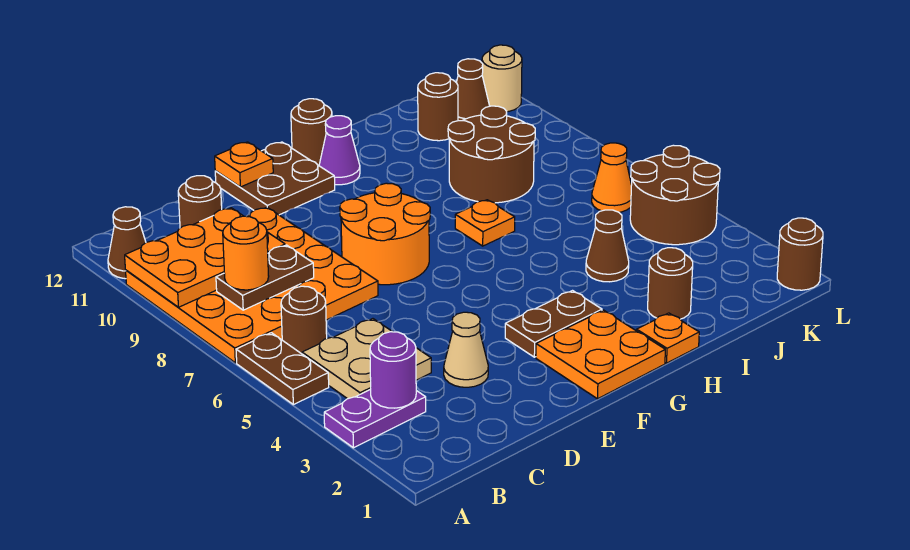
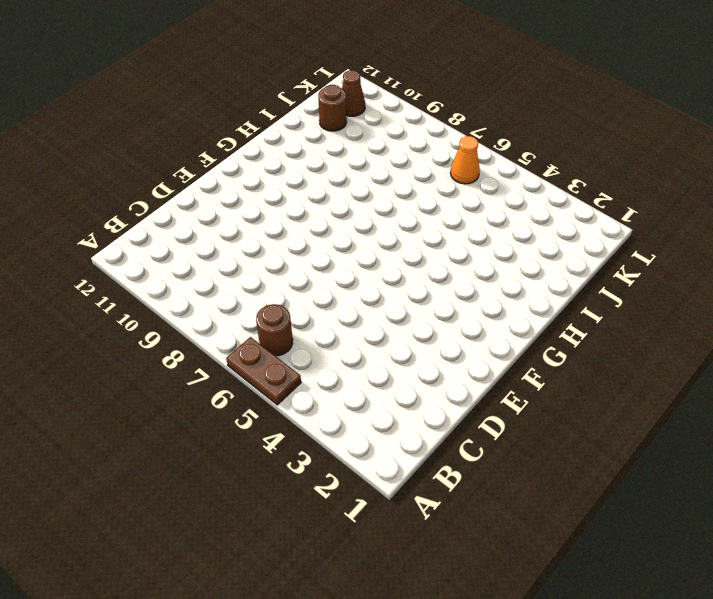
none -> purple plate A3:B3 level 1
none -> orange plate A7:D10 level 1
none -> brown cone A11 level 1
none -> tan plate B4:C5 level 1

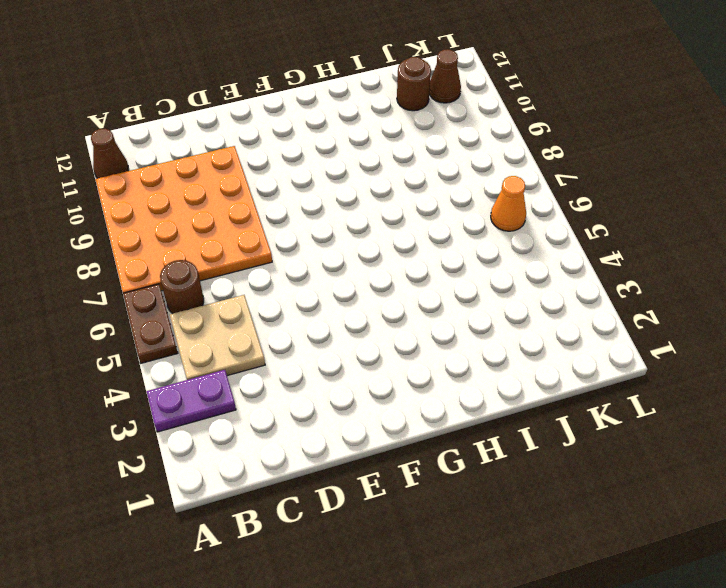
none -> brown round brick C11 level 1
none -> tan cone D3 level 1
none -> orange round brick E7:F8 level 1
none -> brown plate E11:F12 level 1

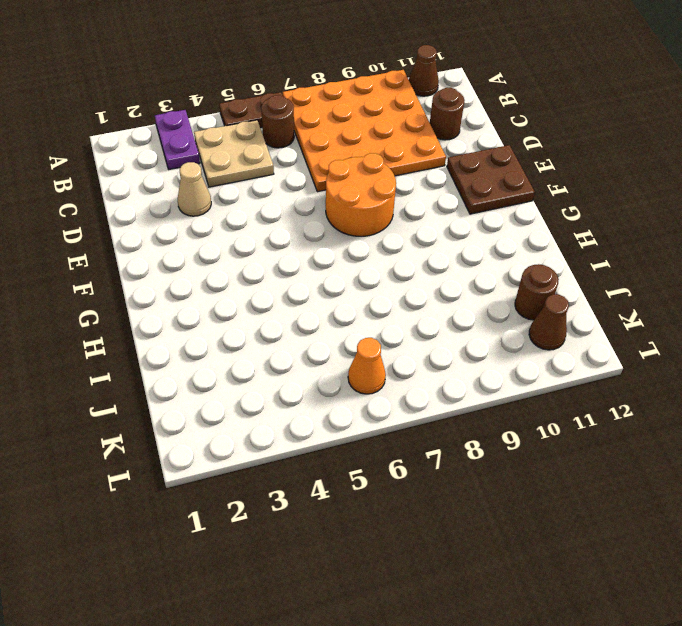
none -> orange plate F1:G2 level 1
none -> brown plate F3:G3 level 1
none -> purple cone G11 level 1
none -> brown round brick G12 level 1

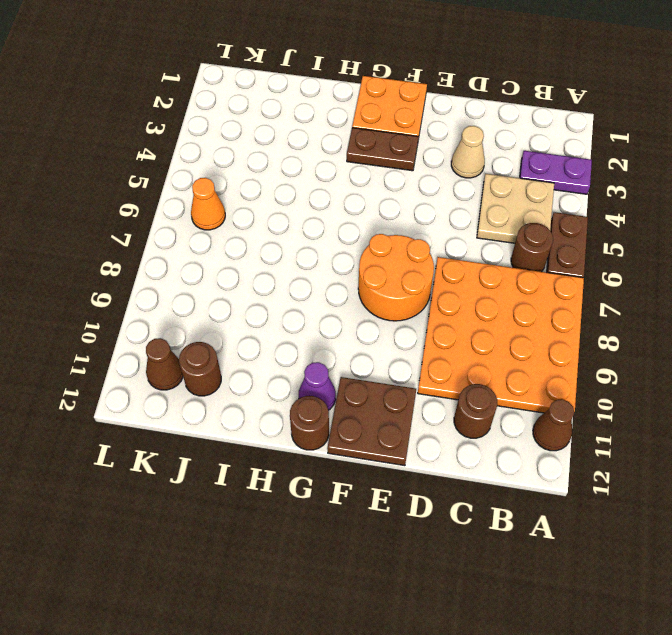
none -> orange plate H1 level 1
none -> orange plate H7 level 1
none -> brown round brick I2 level 1
none -> brown cone I4 level 1

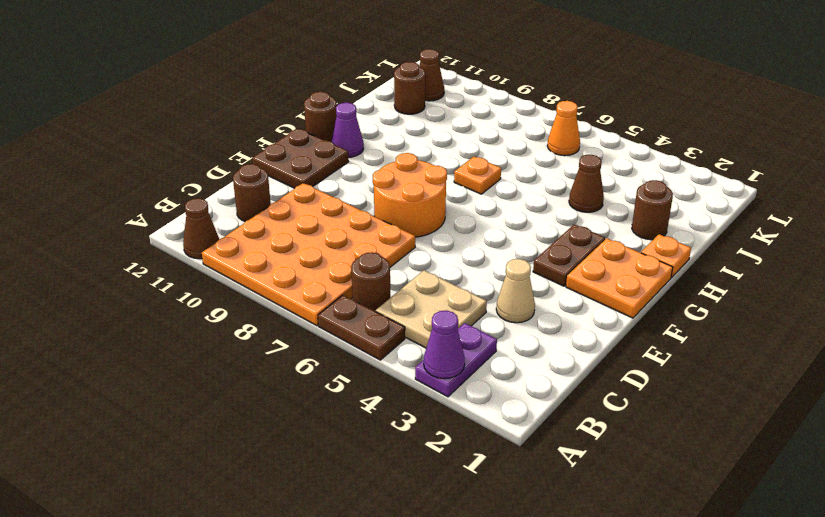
purple cone A3 level 2 -> none
none -> brown round brick I8:J9 level 1
none -> brown round brick K4:L5 level 1
none -> brown round brick L1 level 1
none -> tan round brick L11 level 1

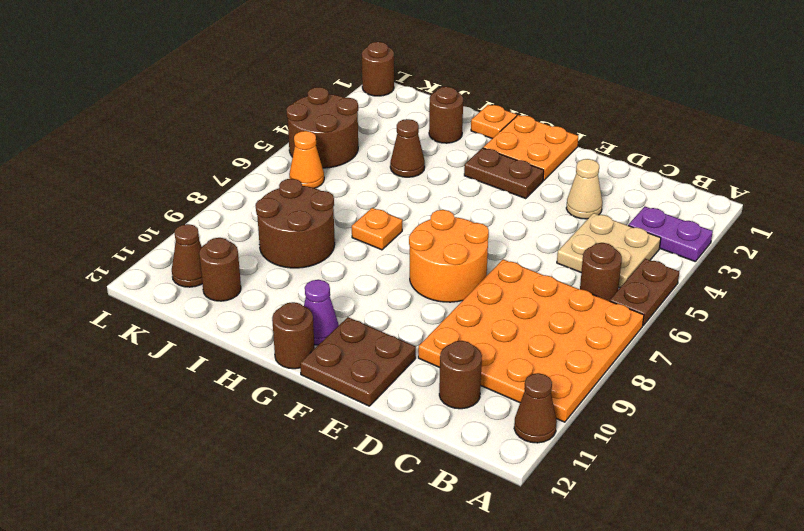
none -> tan round brick L11 level 1
none -> orange plate A9:C10 level 2
none -> purple round brick B3 level 2
none -> brown plate B8:C8 level 2

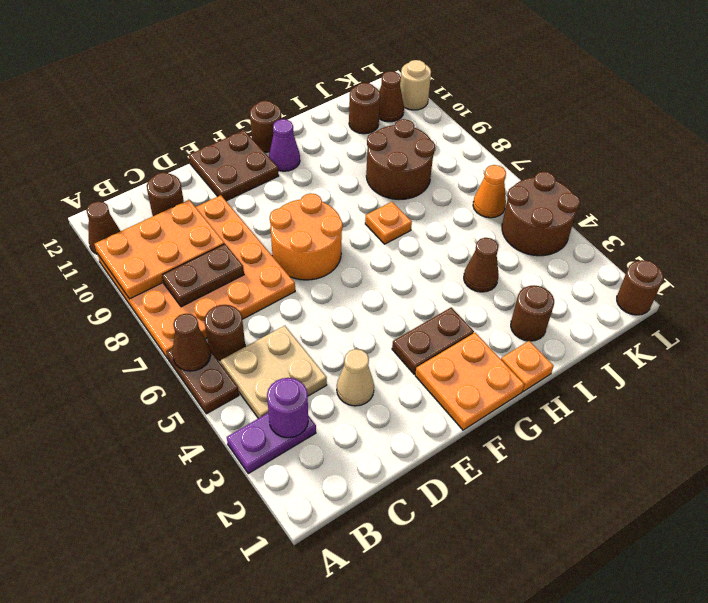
brown cone A6 level 2 -> none
none -> orange plate E12 level 2
none -> orange round brick B8 level 3

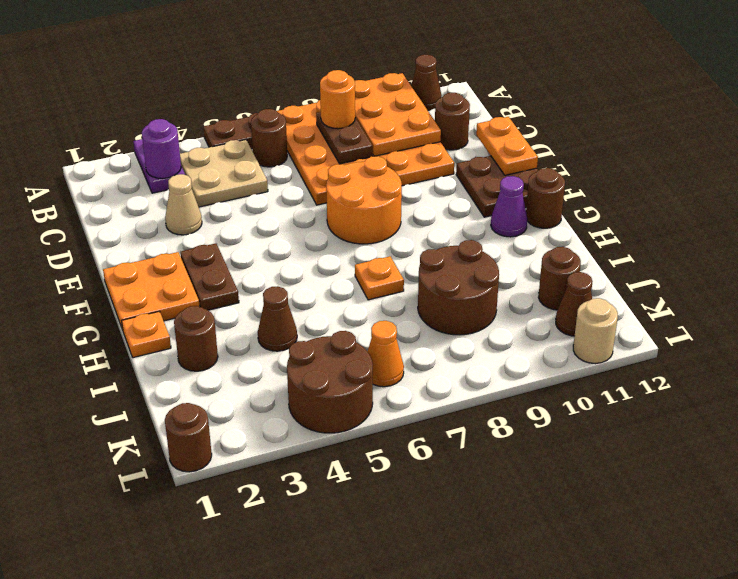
orange plate D12:E12 level 2 -> orange plate E12 level 2

